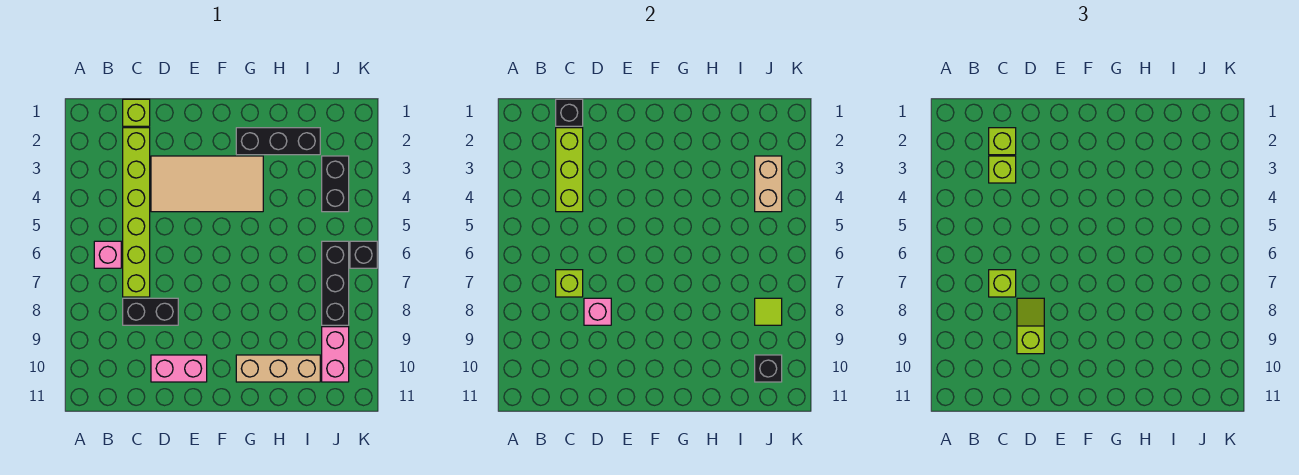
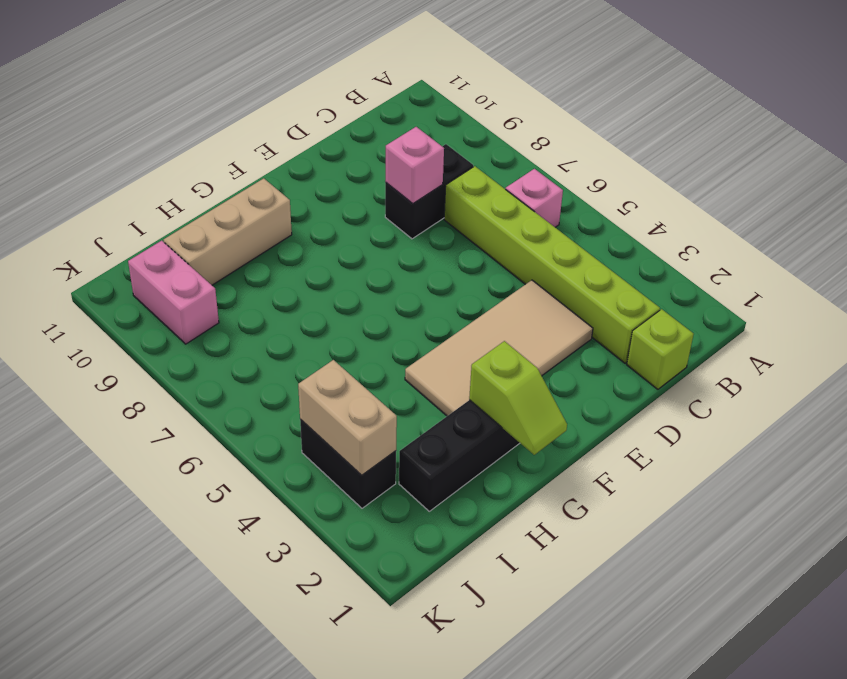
lime slope G1:G2 level 2 top 2 -> lime slope D8:D9 level 3 top 9
none -> pink brick D10:E10 level 1
none -> black brick J6:J8 level 1
none -> black brick K6 level 1

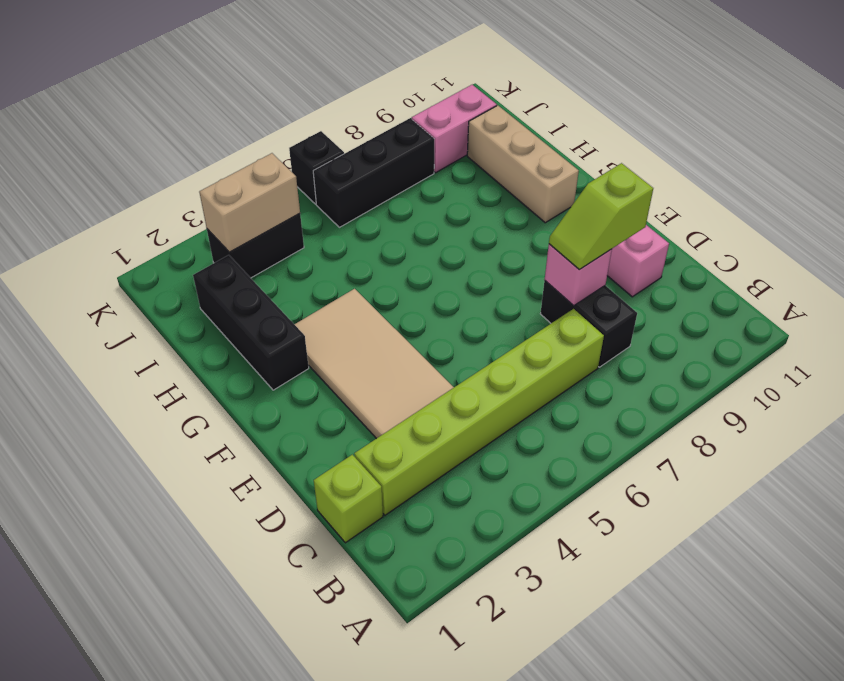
none -> pink brick B6 level 1
none -> black brick C1 level 2
none -> lime brick C2:C4 level 2

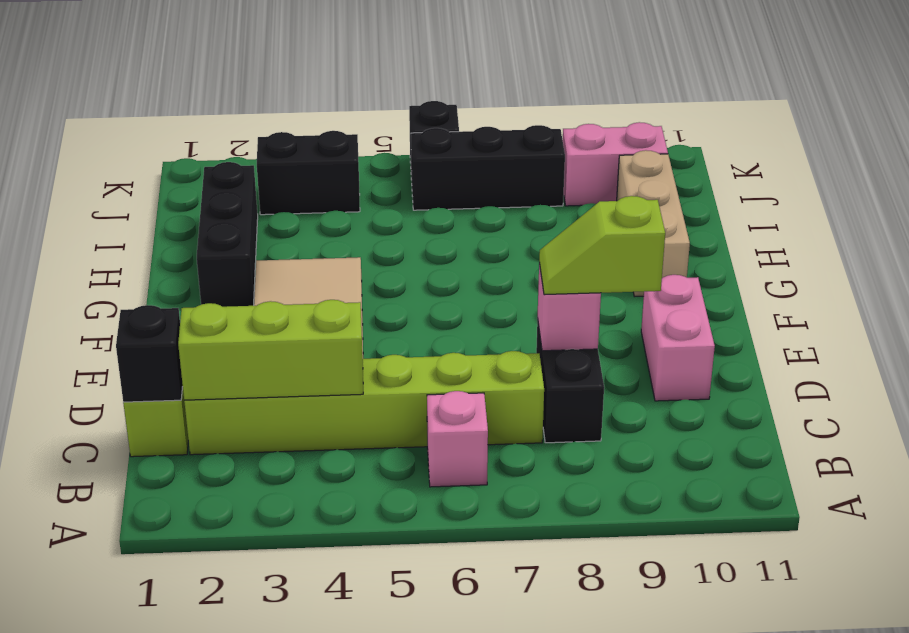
none -> lime brick C7 level 2
none -> tan brick J3:J4 level 2
none -> lime tile J8 level 2

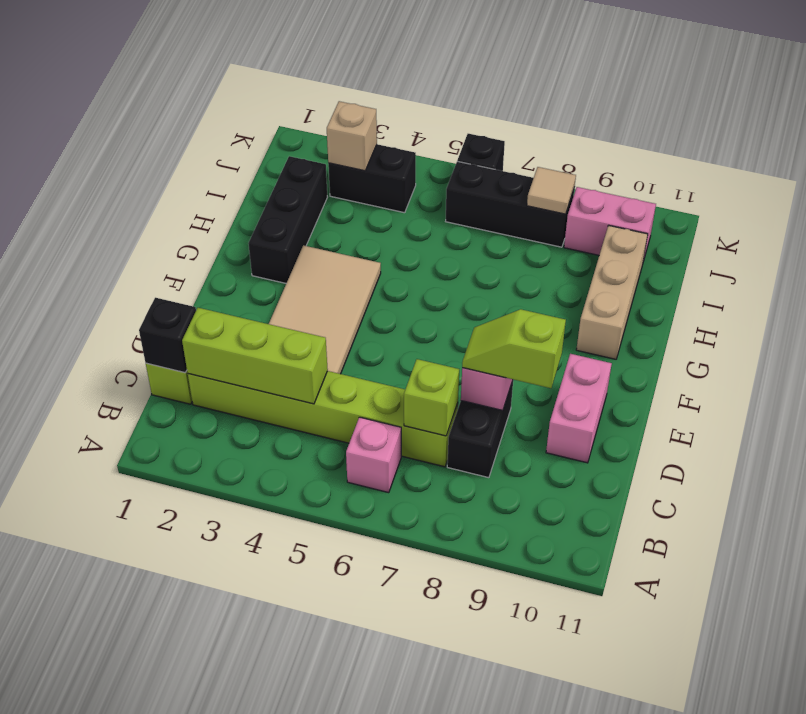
tan brick J3 level 2 -> tan brick J3:J4 level 2
tan tile J8 level 2 -> lime tile J8 level 2
none -> black brick J10 level 2
none -> lime brick C2 level 3
none -> lime brick C3 level 3

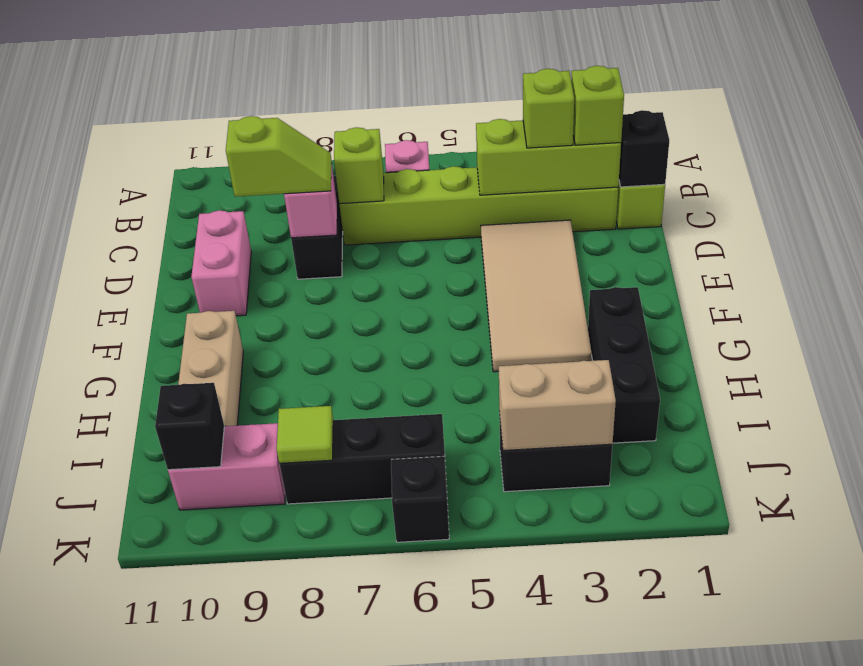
none -> lime brick C7 level 3

